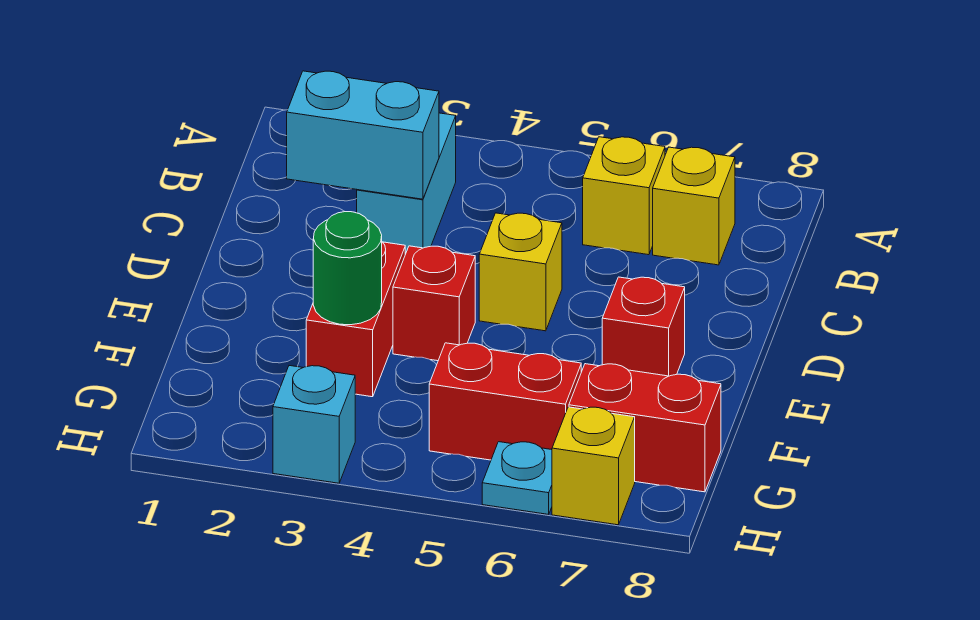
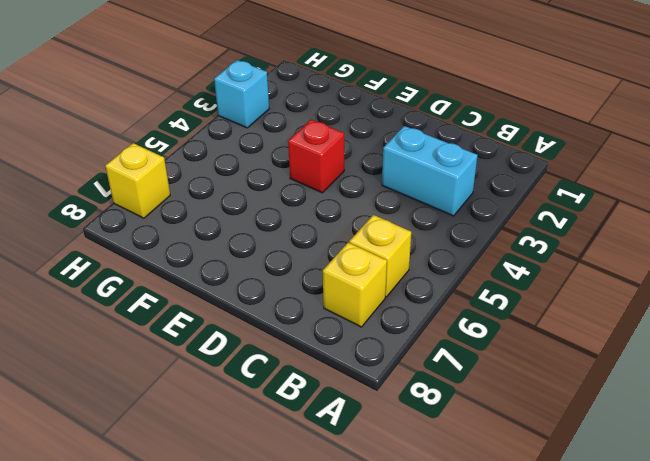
none -> yellow brick D5 level 1
none -> red brick E3:F3 level 1
none -> red brick E7 level 1

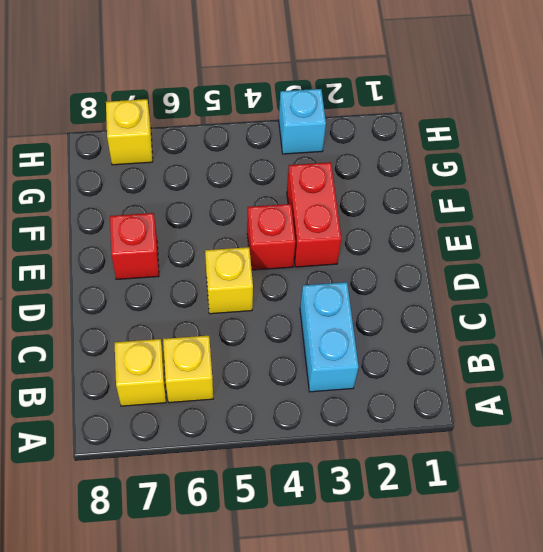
none -> red brick G5:G6 level 1
none -> red brick G7:G8 level 1
none -> cyan plate H6 level 1

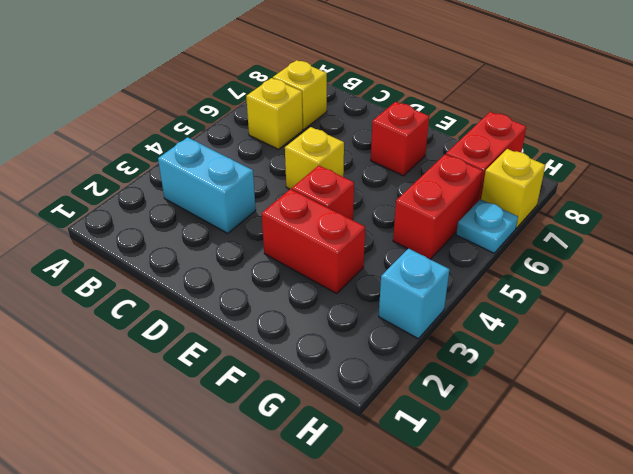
none -> cyan brick C2:C3 level 2
none -> green round brick F3 level 2

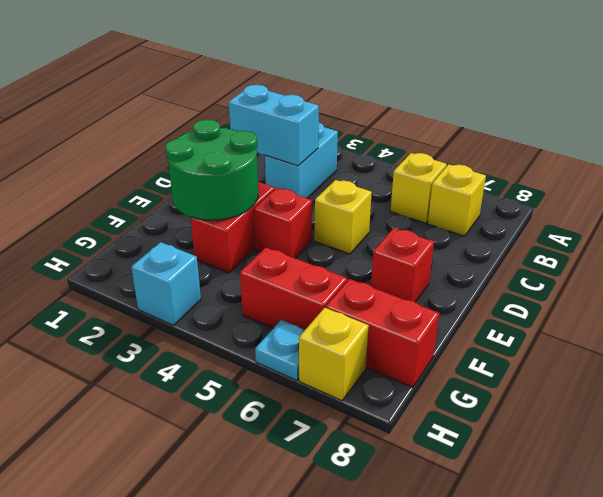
green round brick E2:F3 level 2 -> green round brick F3 level 2

